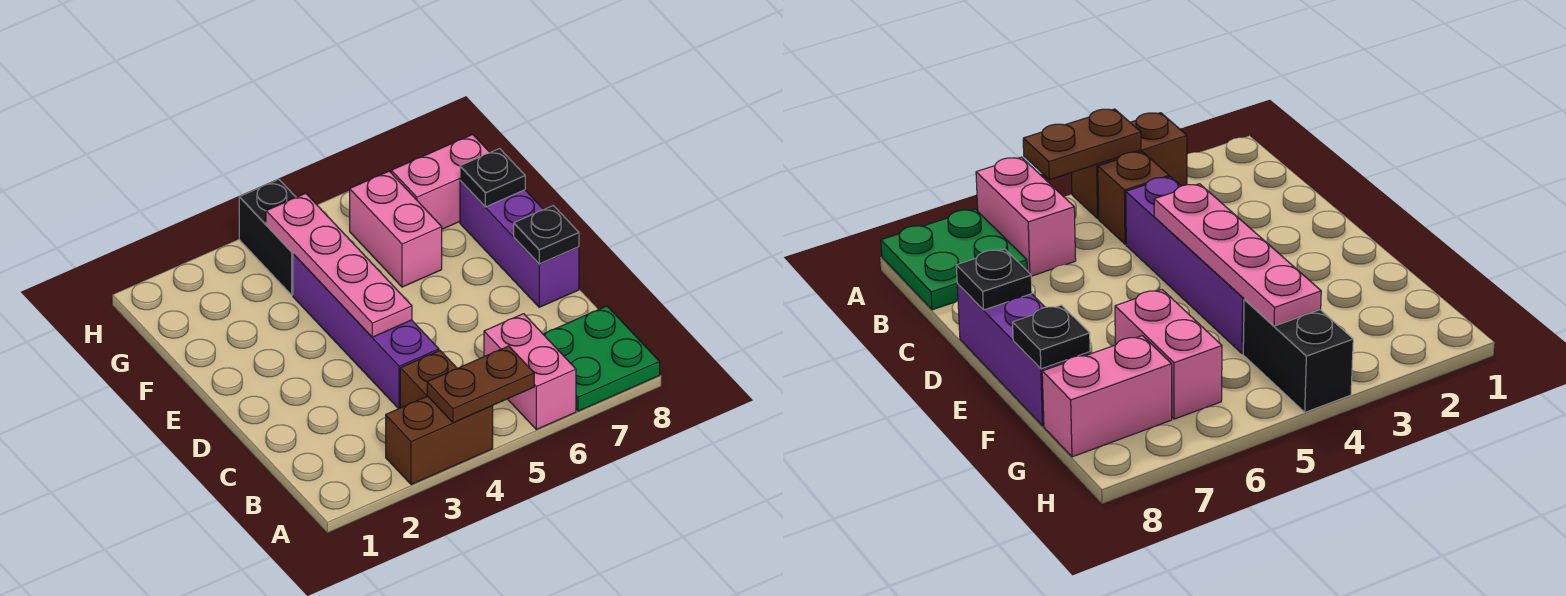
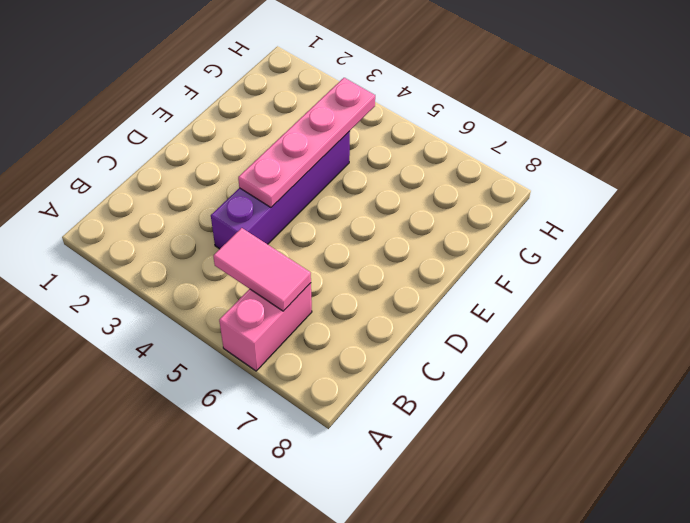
pink tile B5:B6 level 2 -> none
none -> brown brick A3:A4 level 1
none -> green plate A7:B8 level 1
none -> brown brick B4 level 1

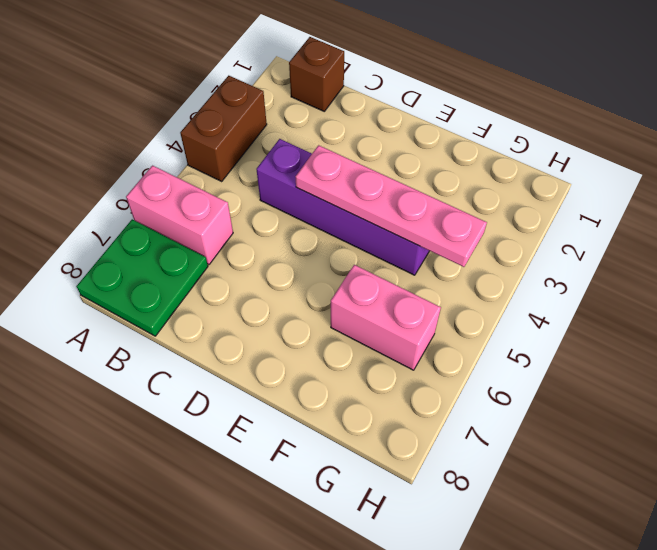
brown brick B1 level 1 -> brown brick B4 level 1
none -> purple brick D8:F8 level 1
none -> black brick G4:H4 level 1
none -> pink brick G7:G8 level 1

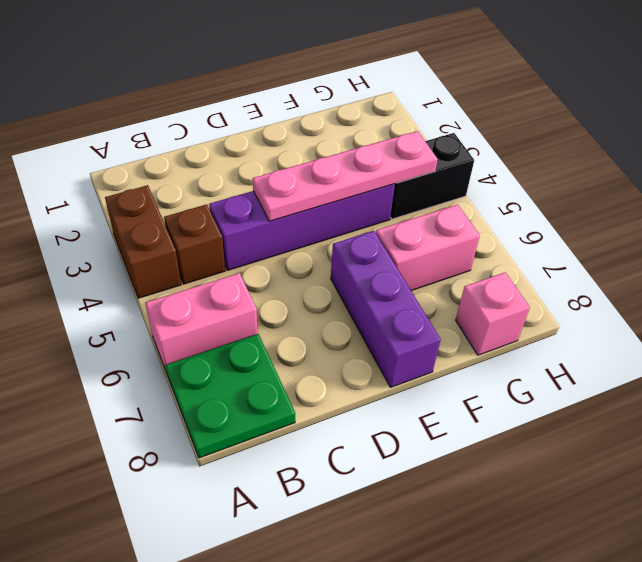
purple brick E6:E8 level 1 -> purple brick D8:F8 level 1
pink brick G8 level 1 -> pink brick G7:G8 level 1
none -> brown plate A4:A5 level 2
none -> black plate D8 level 2
none -> black plate F8 level 2

